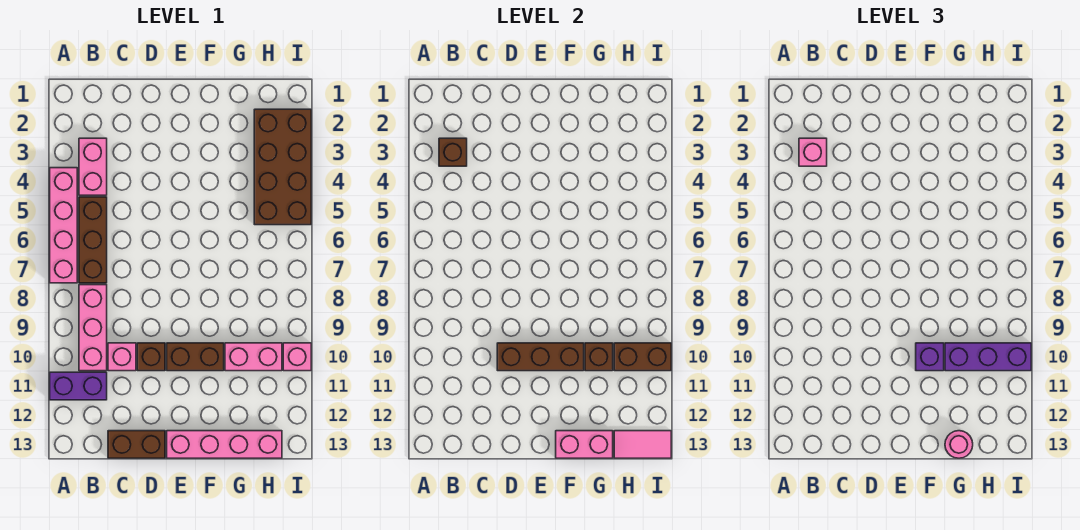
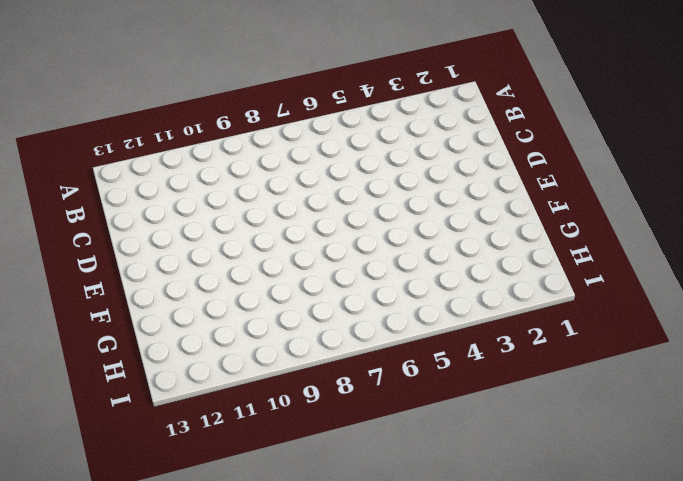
none -> pink brick A4:A7 level 1
none -> purple brick A11:B11 level 1
none -> pink brick B3:B4 level 1

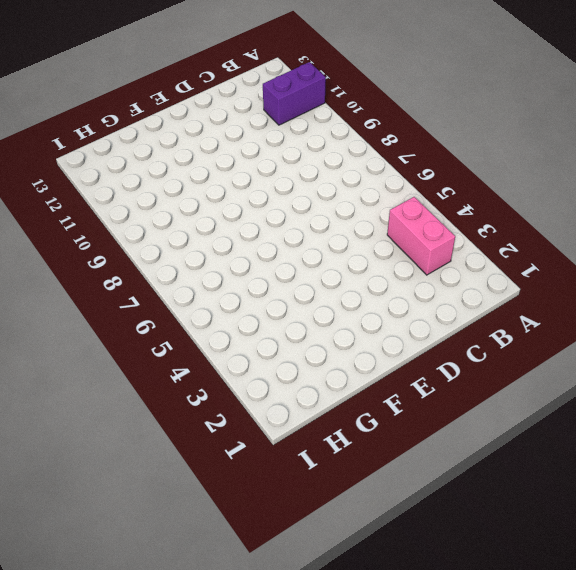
none -> pink brick A4:A7 level 1
none -> brown brick B5:B7 level 1
none -> pink brick B8:B10 level 1

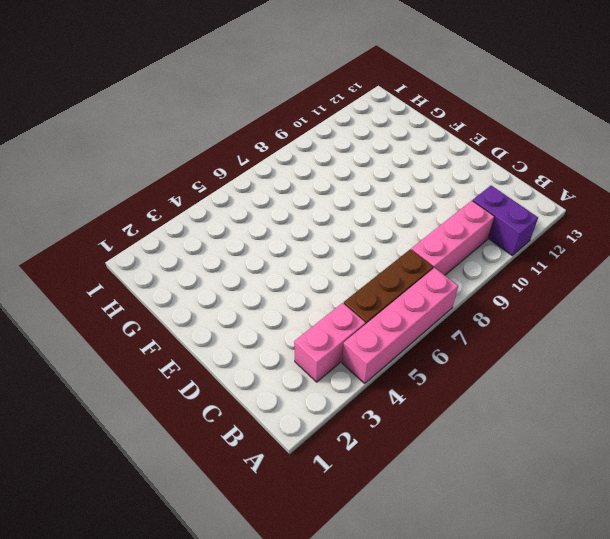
none -> pink brick C10 level 1
none -> brown brick C13:D13 level 1
none -> brown brick D10 level 1

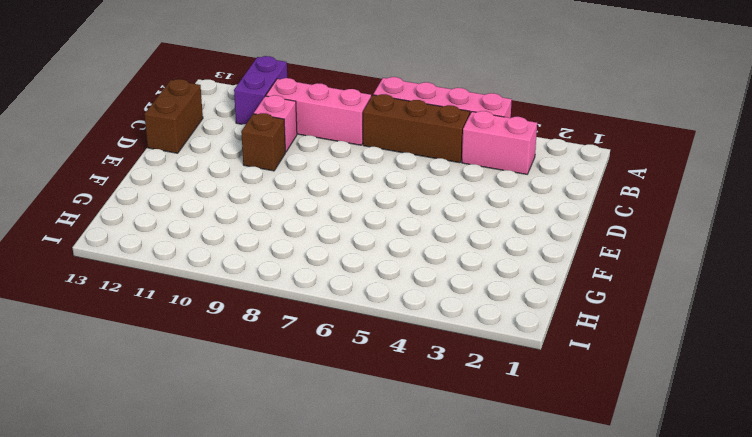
none -> brown brick E10:F10 level 1
none -> pink brick E13:H13 level 1
none -> pink brick G10:H10 level 1

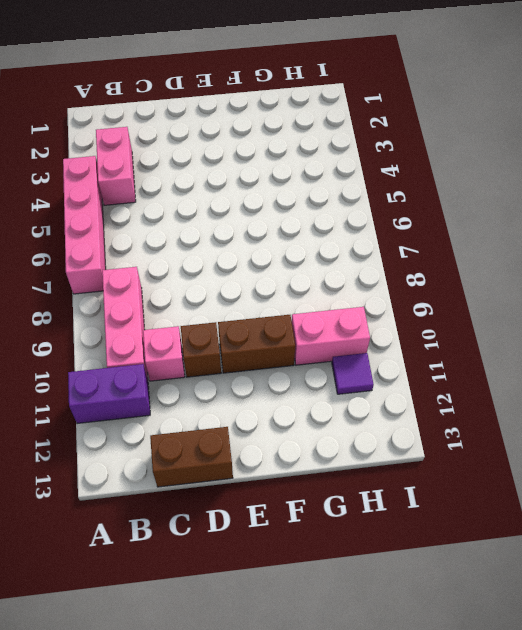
purple tile H11 level 1 -> none
none -> brown brick B5:B7 level 1
none -> pink brick E13:H13 level 1
none -> brown brick H2:I5 level 1

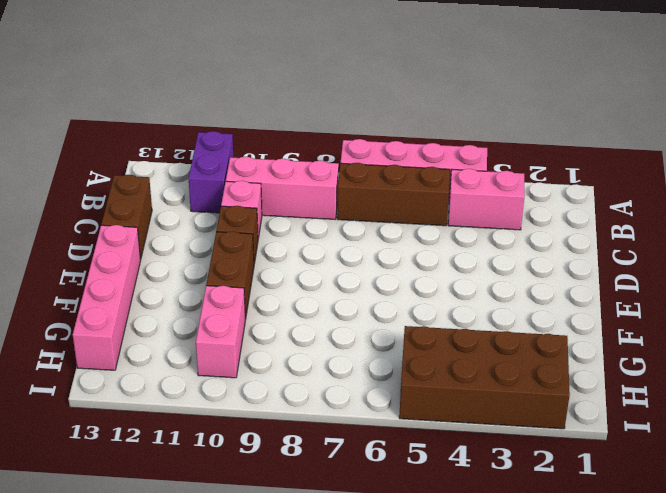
none -> pink brick I10 level 1
none -> brown brick B3 level 2
none -> brown brick D10:F10 level 2

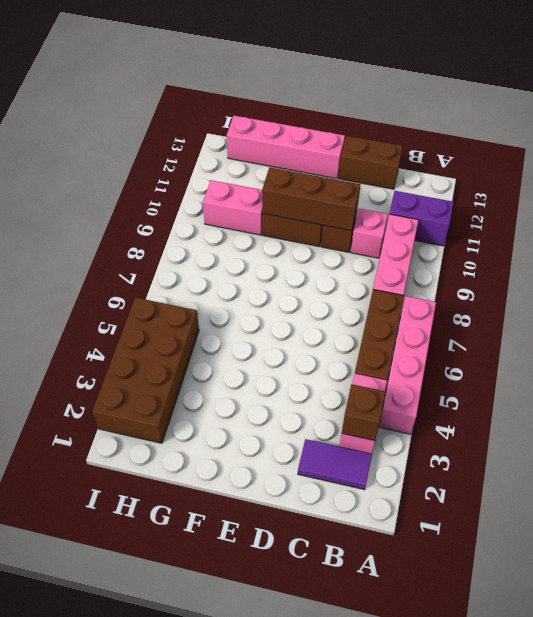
purple tile B2:C2 level 1 -> none
none -> pink brick I10 level 1
none -> pink brick F13:G13 level 2
none -> brown brick G10 level 2

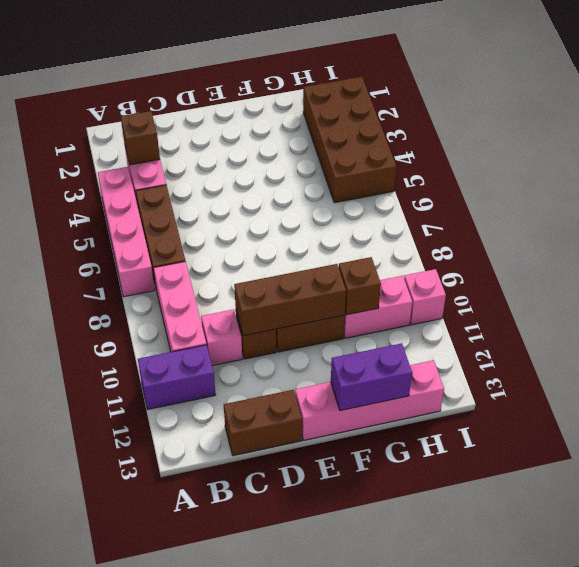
purple brick F13:G13 level 2 -> pink brick F13:G13 level 2
none -> brown brick H10:I10 level 2
none -> pink tile H13:I13 level 2
none -> pink brick B3 level 3

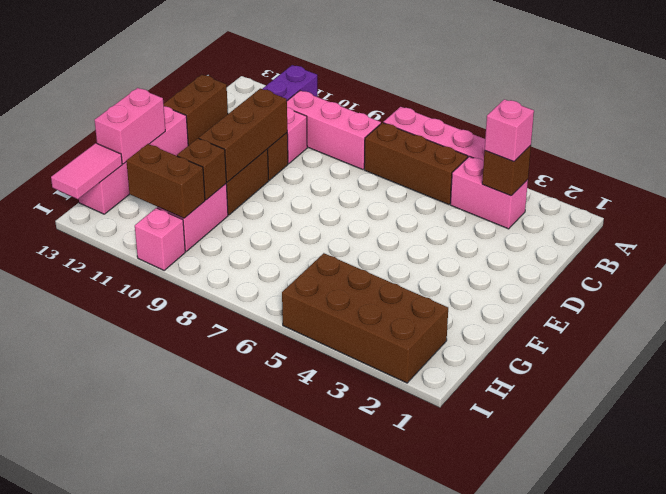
brown brick H10:H11 level 2 -> brown brick H10:I10 level 2
none -> purple brick F10 level 3
none -> purple brick G10:I10 level 3
none -> pink round brick G13 level 3

